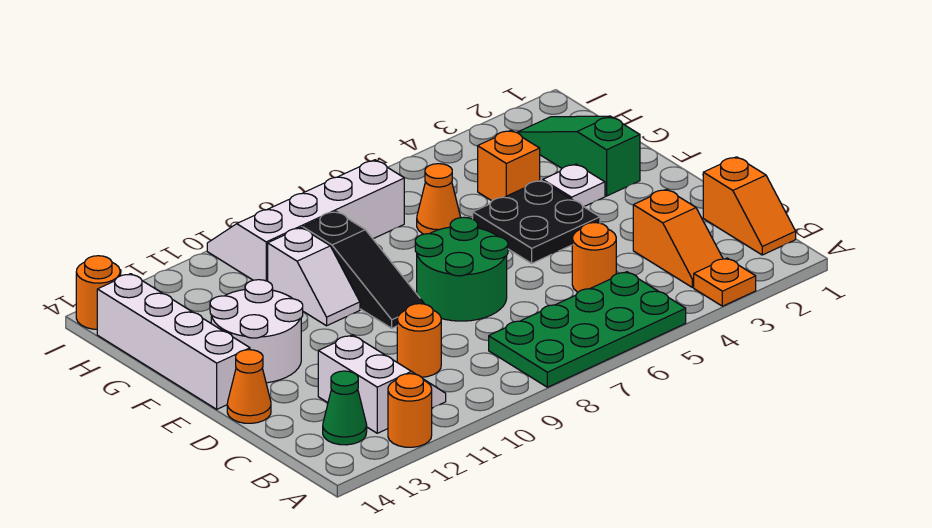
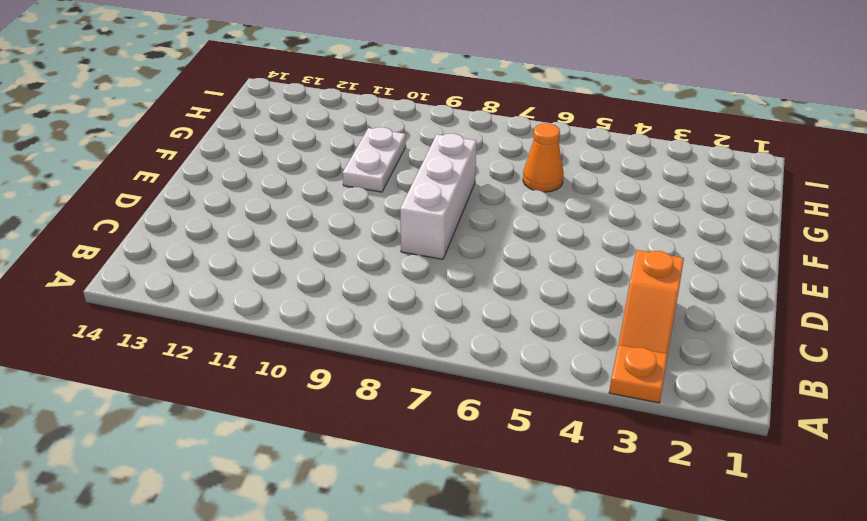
white brick D8:F8 level 1 -> green round brick D7:E8 level 1
white plate F10:G10 level 1 -> white slope F10:G10 level 1 top G
none -> green plate A5:B8 level 1
none -> orange round brick A12 level 1
none -> orange slope B1:C1 level 1 top C

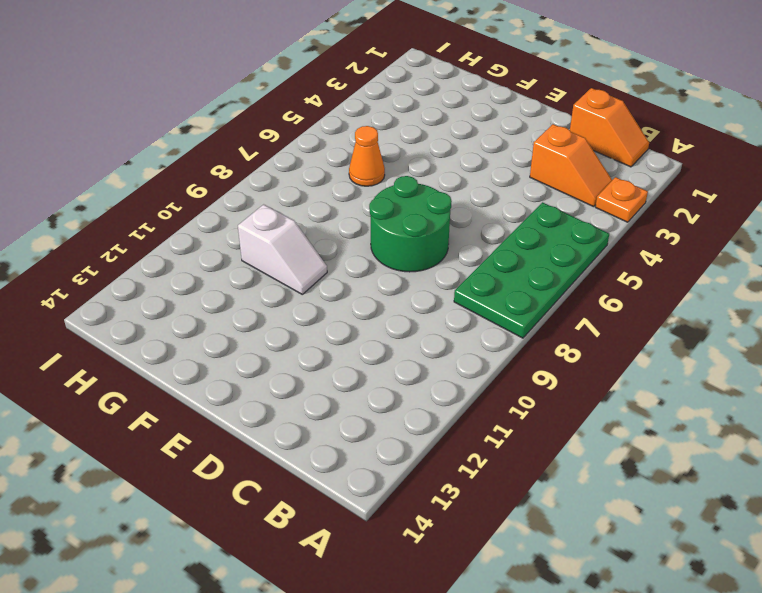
none -> orange round brick A12 level 1
none -> white slope B11:C12 level 1 top 12
none -> green cone B13 level 1

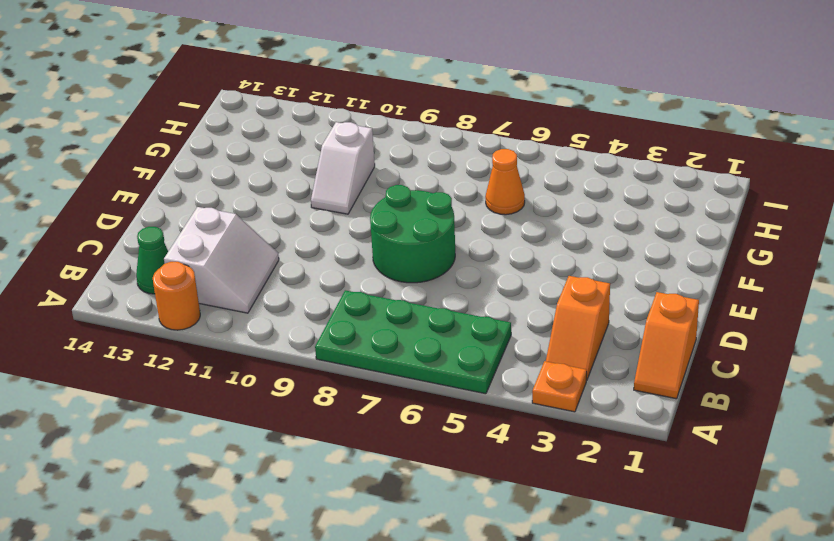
none -> orange round brick C5 level 1
none -> orange round brick C10 level 1
none -> orange cone D14 level 1

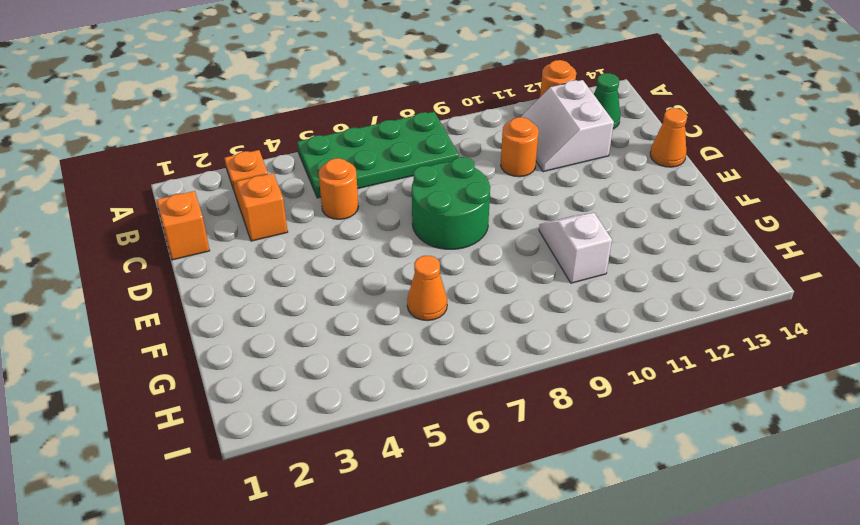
none -> black plate E4:F5 level 1
none -> black slope E9:G9 level 1 top G
none -> white round brick E12:F13 level 1

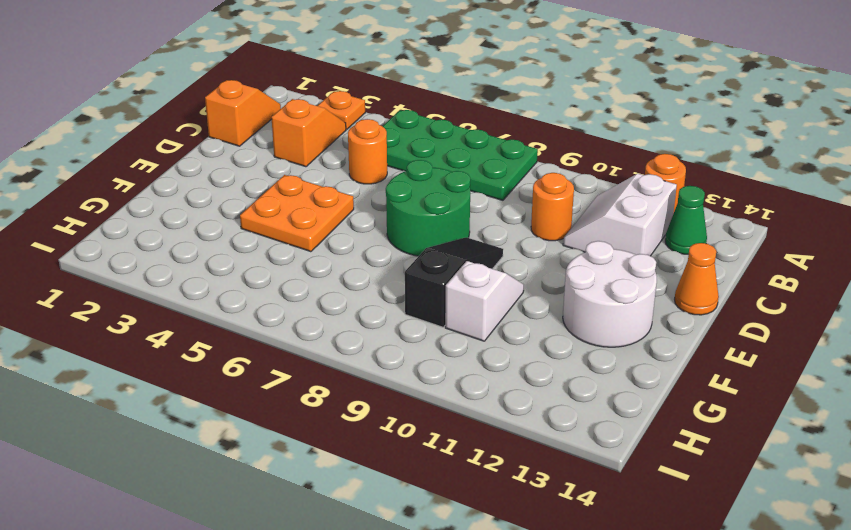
orange plate E4:F5 level 1 -> black plate E4:F5 level 1
none -> white brick E14:H14 level 1
none -> green slope F2:H2 level 1 top F
none -> white plate F3 level 1

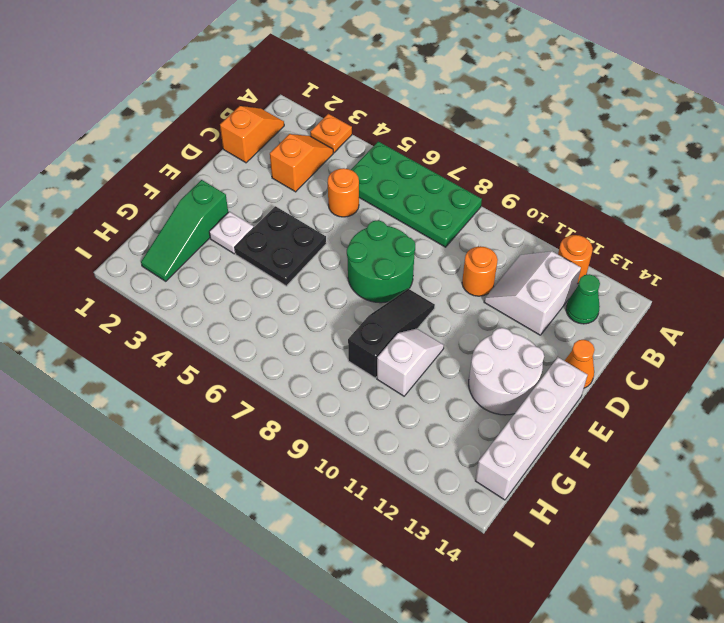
none -> orange brick G4 level 1
none -> orange cone G6 level 1
none -> white slope H7:I10 level 1 top H

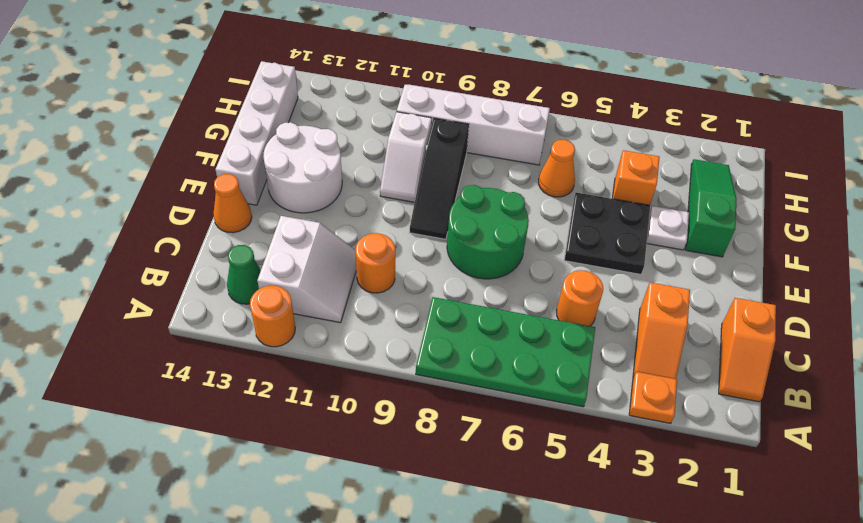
none -> orange round brick I14 level 1

